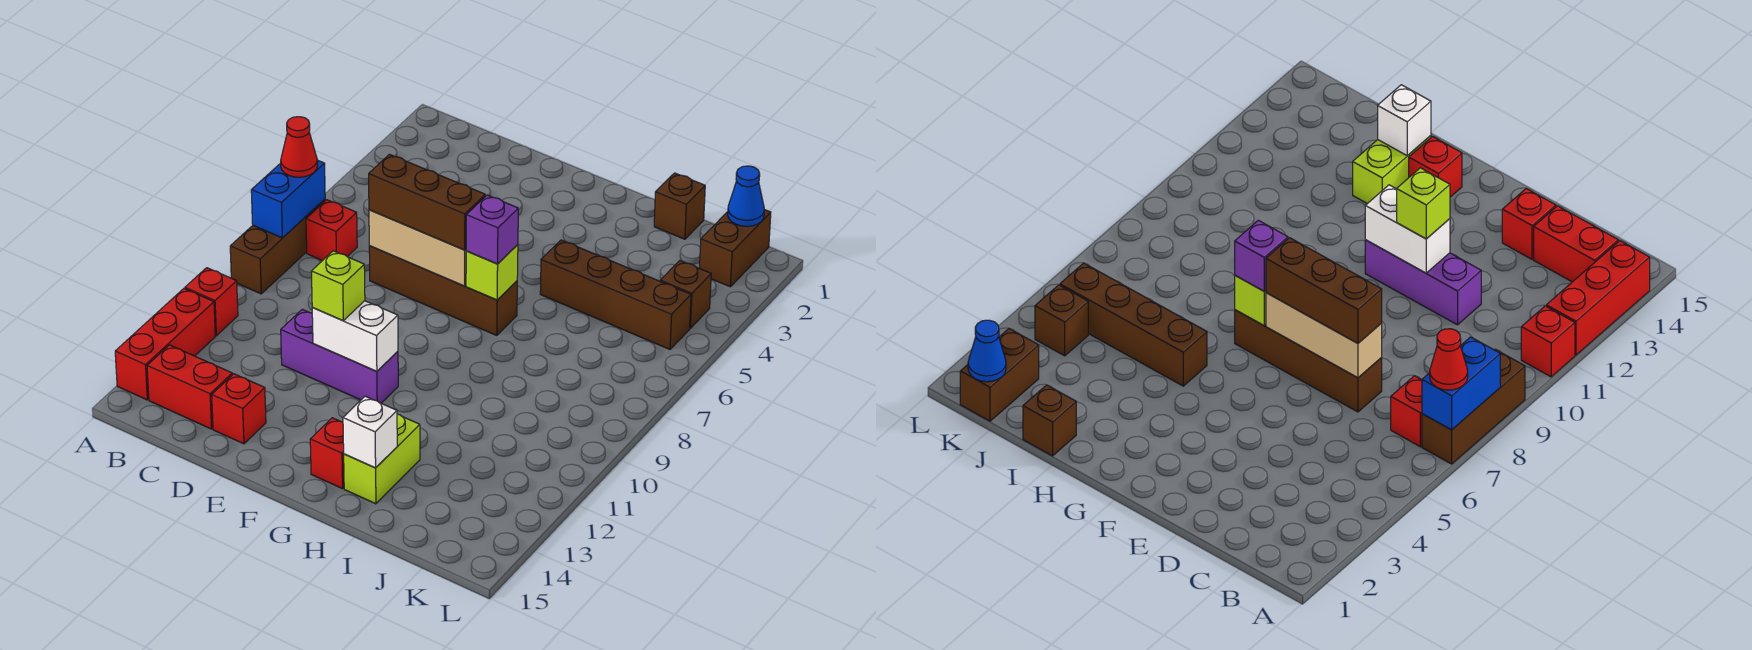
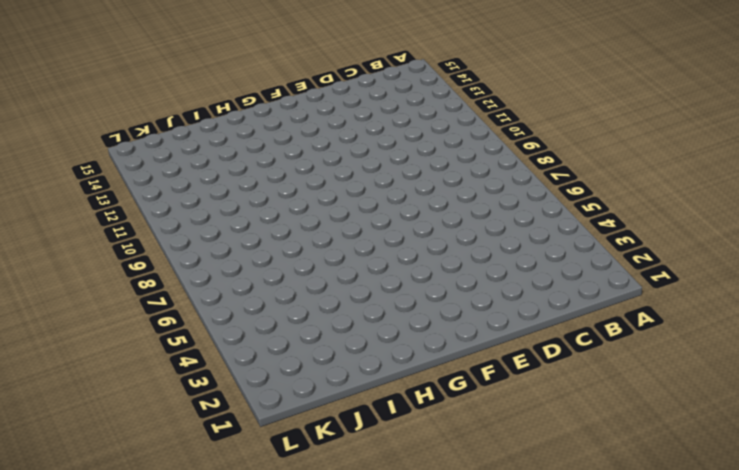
none -> brown brick A7:A9 level 1
none -> red brick A11 level 1
none -> red brick A12:A14 level 1

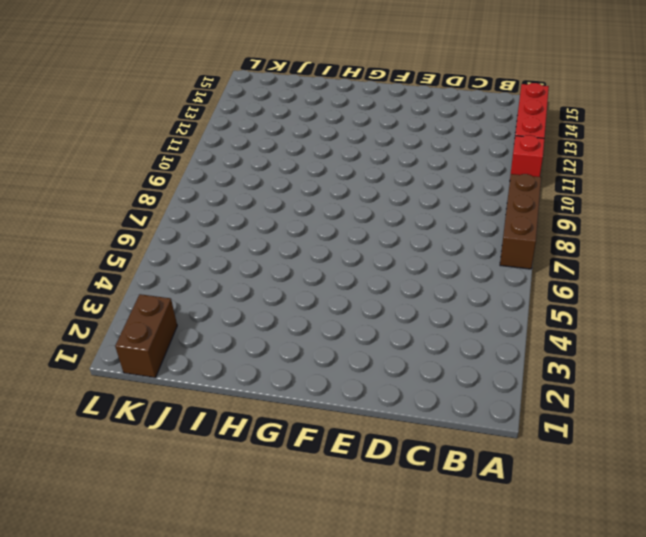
none -> red brick B7 level 1
none -> red brick B14:C14 level 1
none -> brown brick D7:G7 level 1

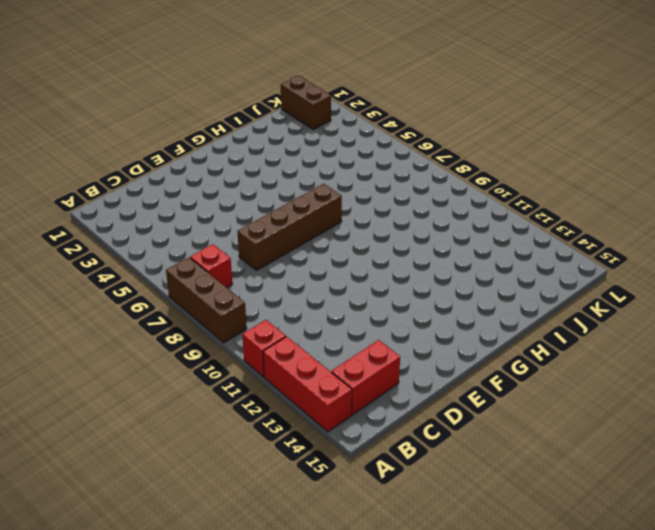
none -> purple brick D11:F11 level 1
none -> red brick D14 level 1
none -> red brick G14 level 1

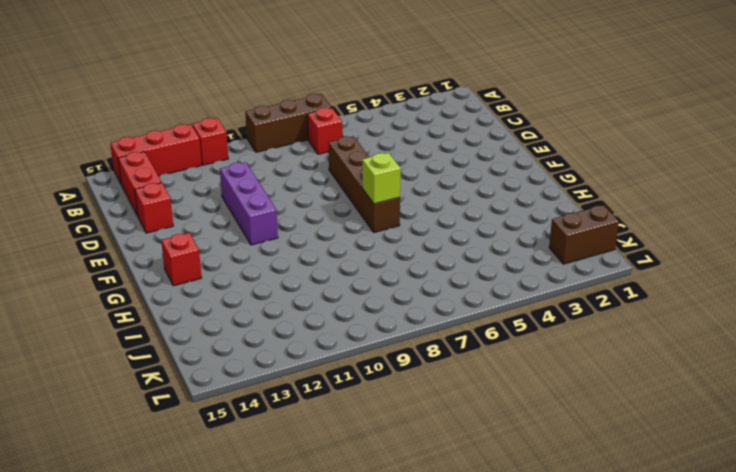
none -> brown brick H5:K5 level 1
none -> lime brick H13:H14 level 1
none -> brown brick I1 level 1

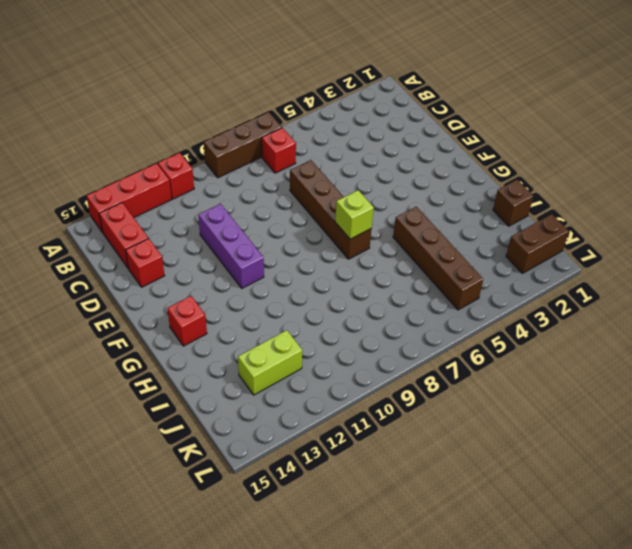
lime brick J12:J13 level 1 -> lime brick H13:H14 level 1
none -> brown brick K4 level 1
none -> blue brick A7:A8 level 2
none -> tan brick D7:F7 level 2

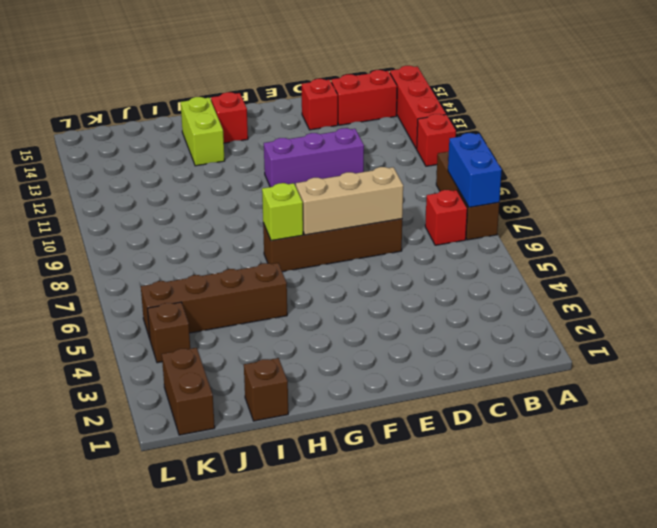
none -> white brick E11:F11 level 2
none -> white brick H14 level 2
none -> blue cone K1 level 2

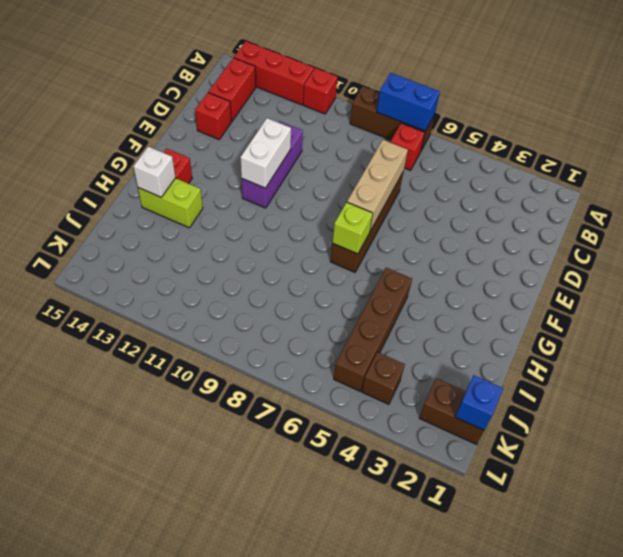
blue brick K1 level 2 -> blue cone K1 level 2
none -> brown brick I1 level 1
none -> red cone A7 level 3
none -> brown brick D7:F7 level 3

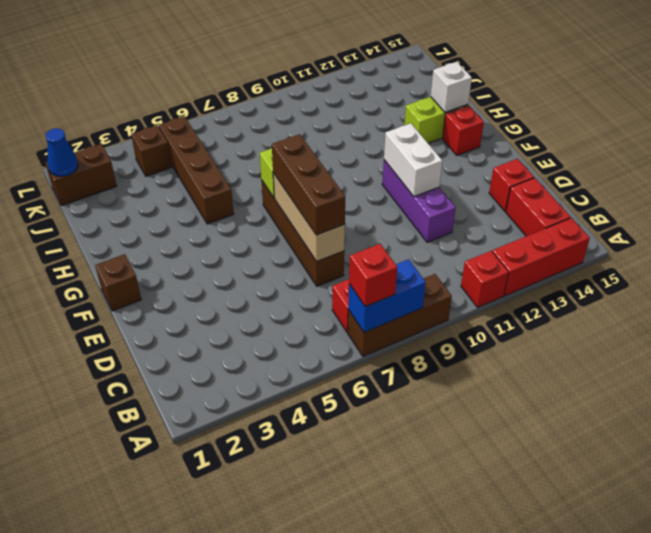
red brick A7 level 3 -> red cone A7 level 3
brown brick F1 level 1 -> brown brick I1 level 1
none -> lime brick E11 level 3
none -> purple brick G7 level 3

